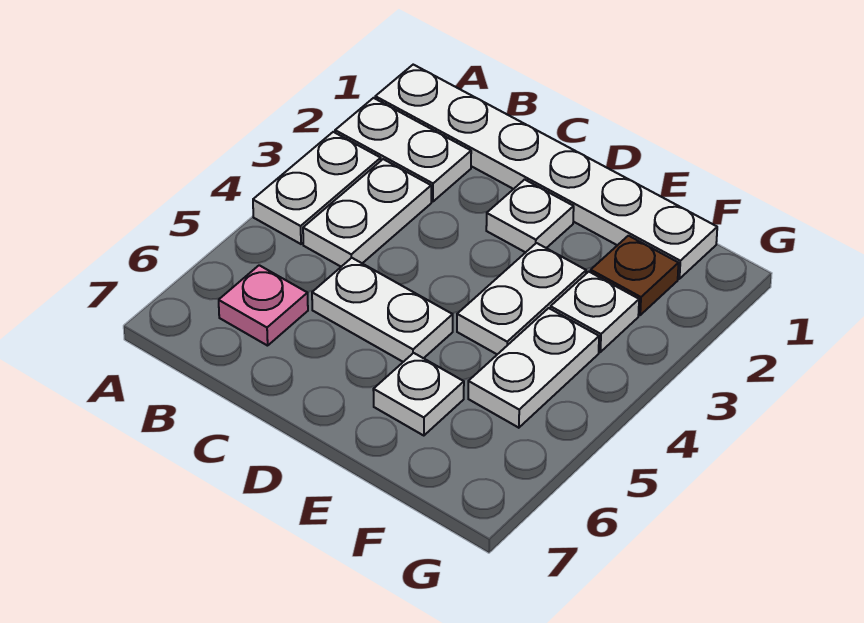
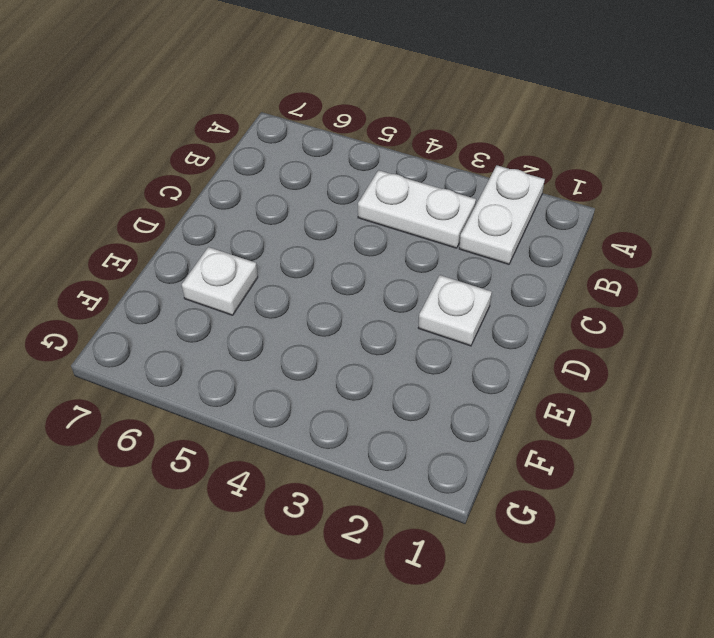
none -> white plate A1:F1 level 1
none -> white plate A3:A4 level 1
none -> pink plate B6 level 1

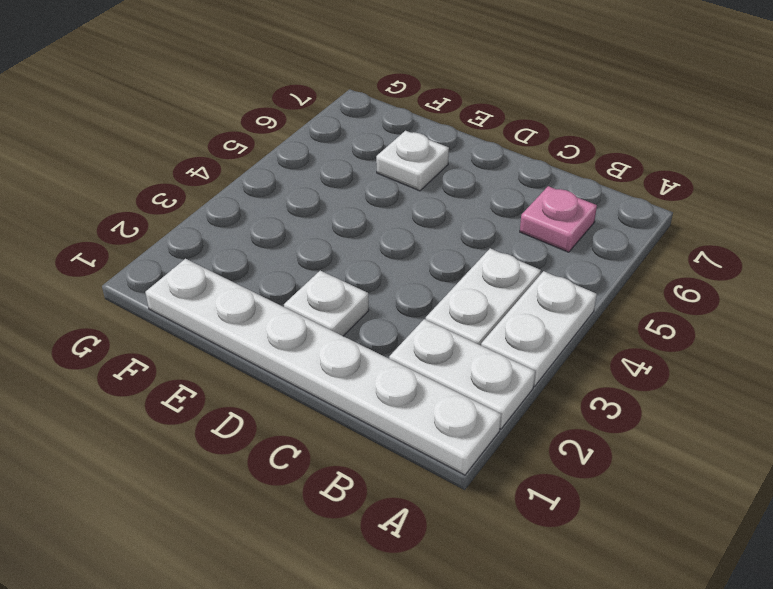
none -> white plate C5:D5 level 1
none -> white plate E3:E4 level 1
none -> brown plate F2 level 1

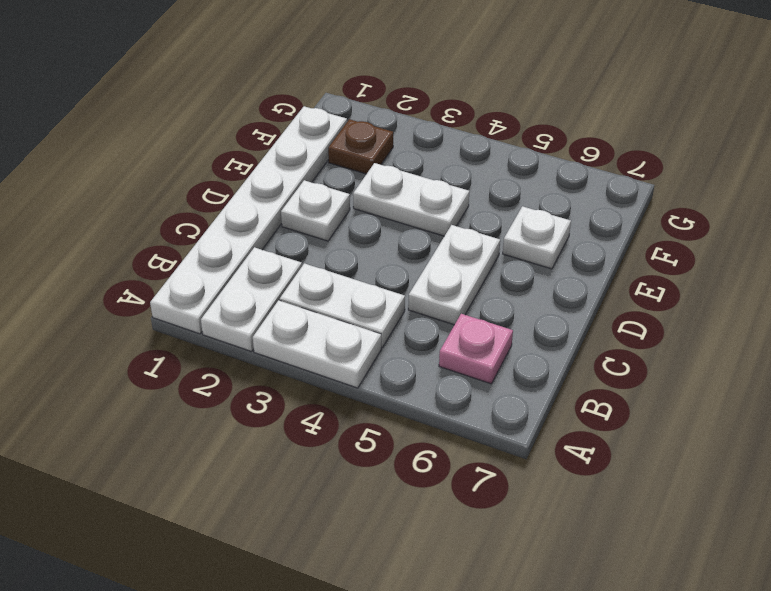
none -> white plate F3 level 1
none -> white plate F4:F5 level 1

